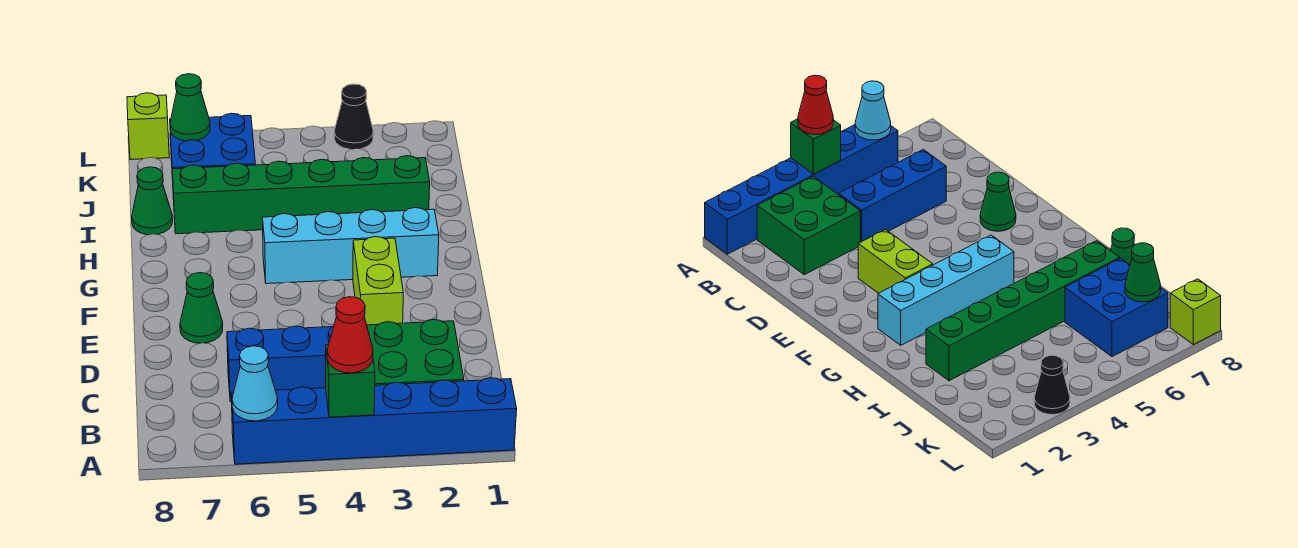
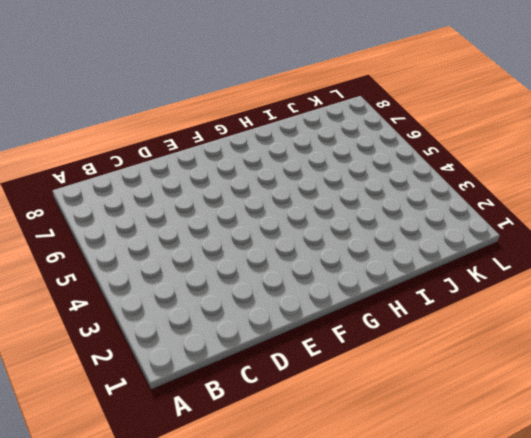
none -> blue brick A1:A6 level 1
none -> green brick B2:C3 level 1
none -> blue brick C4:C6 level 1

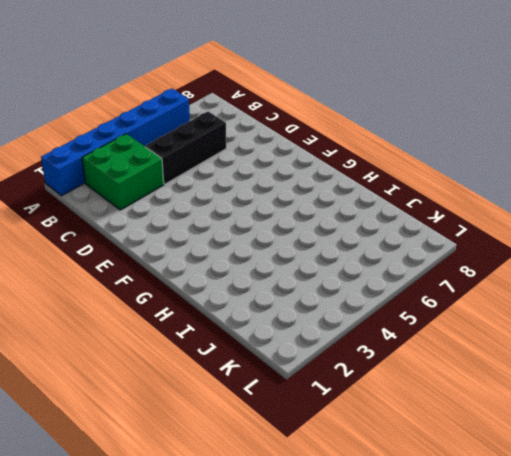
black brick C4:C6 level 1 -> blue brick C4:C6 level 1
none -> lime brick E3:F3 level 1
none -> green cone E7 level 1
none -> cyan brick G2:G5 level 1

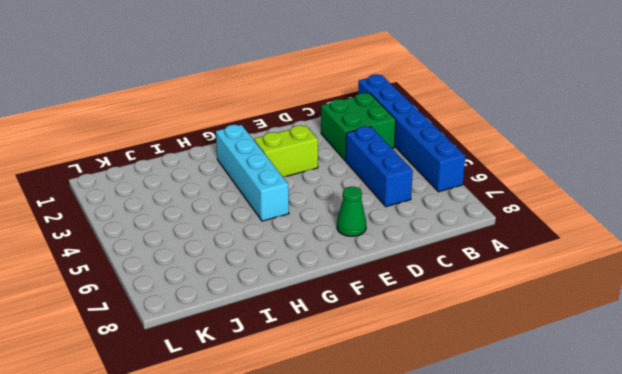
none -> green brick I2:I7 level 1
none -> green cone I8 level 1
none -> blue brick J6:K7 level 1

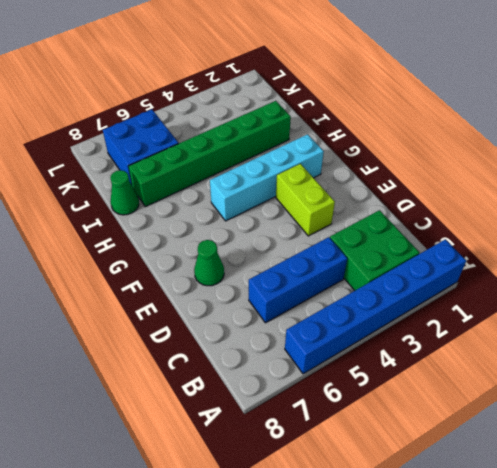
none -> black cone L3 level 1
none -> lime brick L8 level 1
none -> green brick A4 level 2

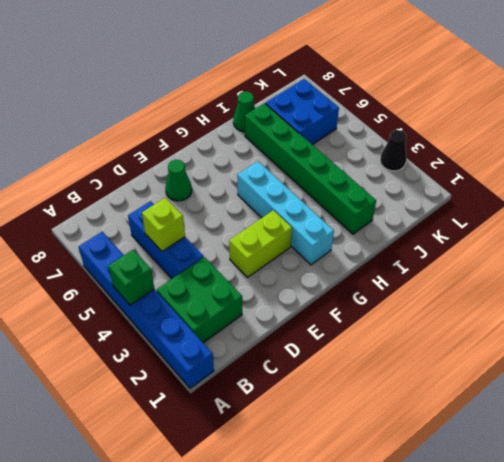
lime brick C5 level 2 -> lime brick L8 level 1
none -> cyan cone A6 level 2
none -> green cone K7 level 2
none -> red cone A4 level 3

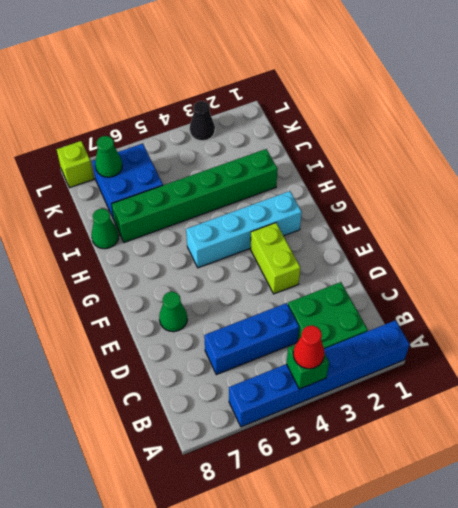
none -> cyan cone A6 level 2

